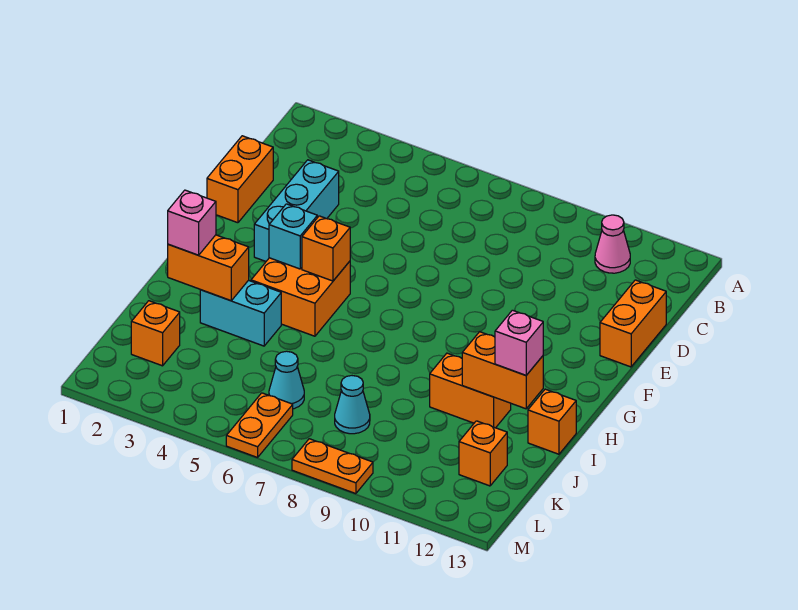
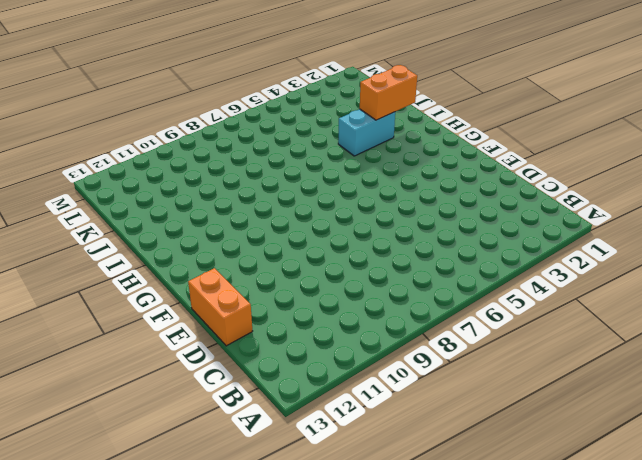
none -> pink cone B11 level 1
none -> orange brick D1:E1 level 1
none -> cyan brick D3:F3 level 1

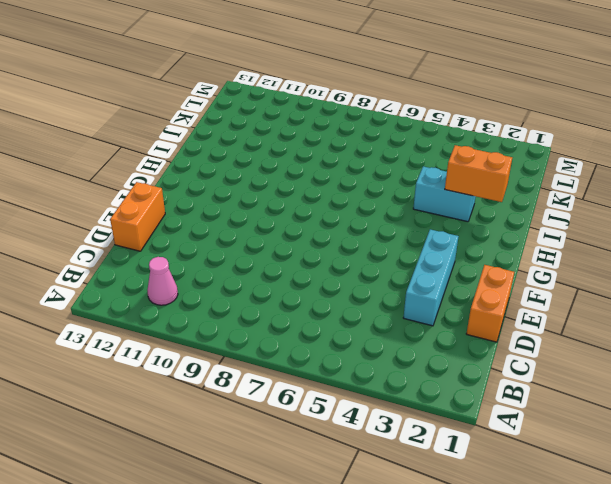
none -> orange brick G4:H5 level 1
none -> orange brick I10:I11 level 1
none -> orange brick I13 level 1

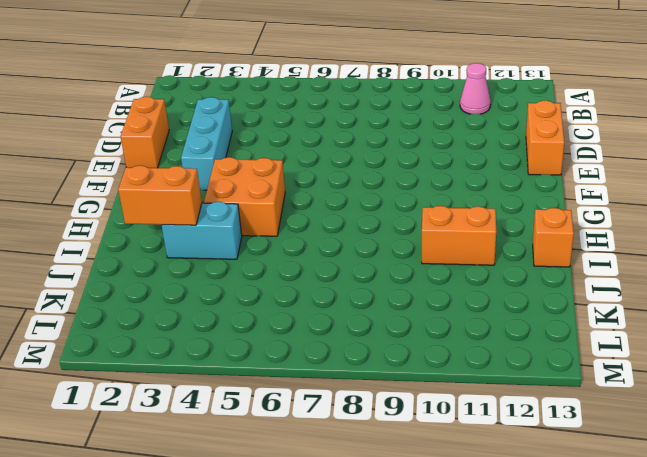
none -> orange brick K2 level 1
none -> cyan cone K6 level 1
none -> cyan cone K8 level 1

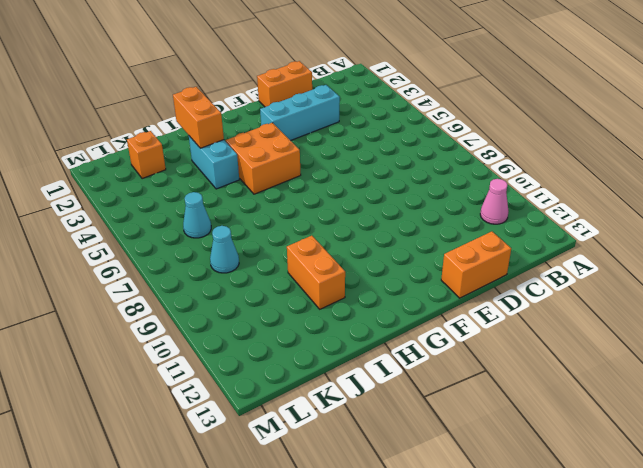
none -> orange brick I13 level 1
none -> orange brick K12 level 1
none -> orange plate L6:M6 level 1

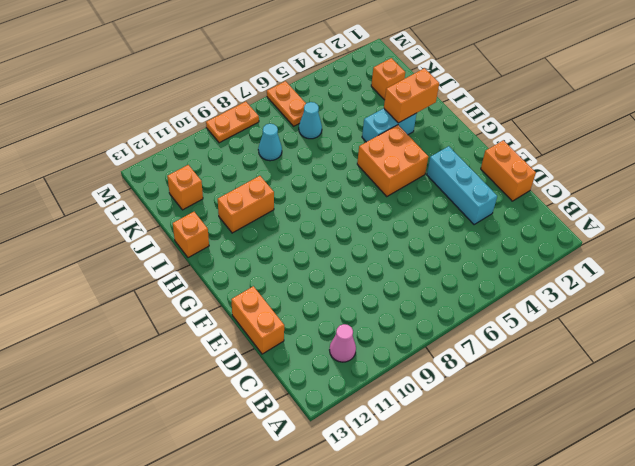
none -> cyan brick G4 level 2
none -> orange brick G5 level 2
none -> orange brick I11:I12 level 2

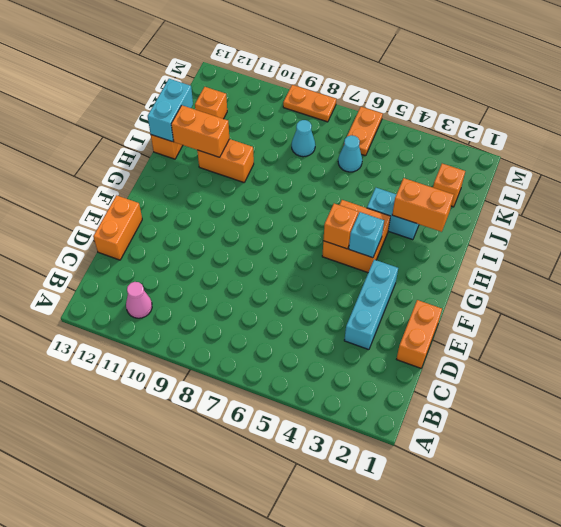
cyan brick I13:J13 level 2 -> none
none -> pink brick I2 level 3
none -> pink brick I12 level 3

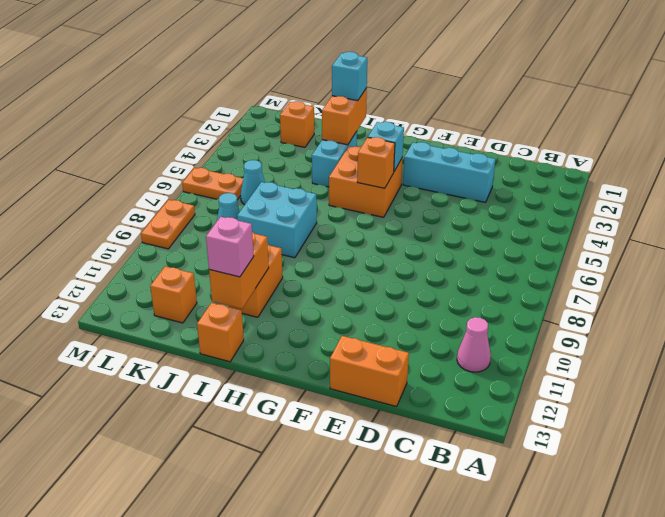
cyan brick I2 level 3 -> pink brick I2 level 3
cyan brick I7:J8 level 1 -> none
none -> orange brick D1:E1 level 1

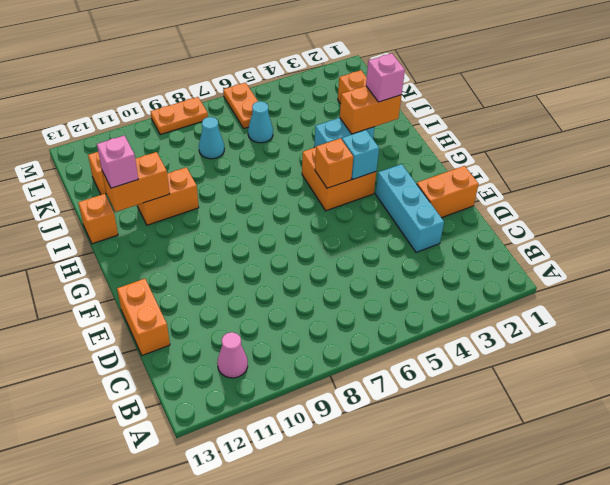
orange brick E1:E2 level 1 -> orange brick D1:E1 level 1

